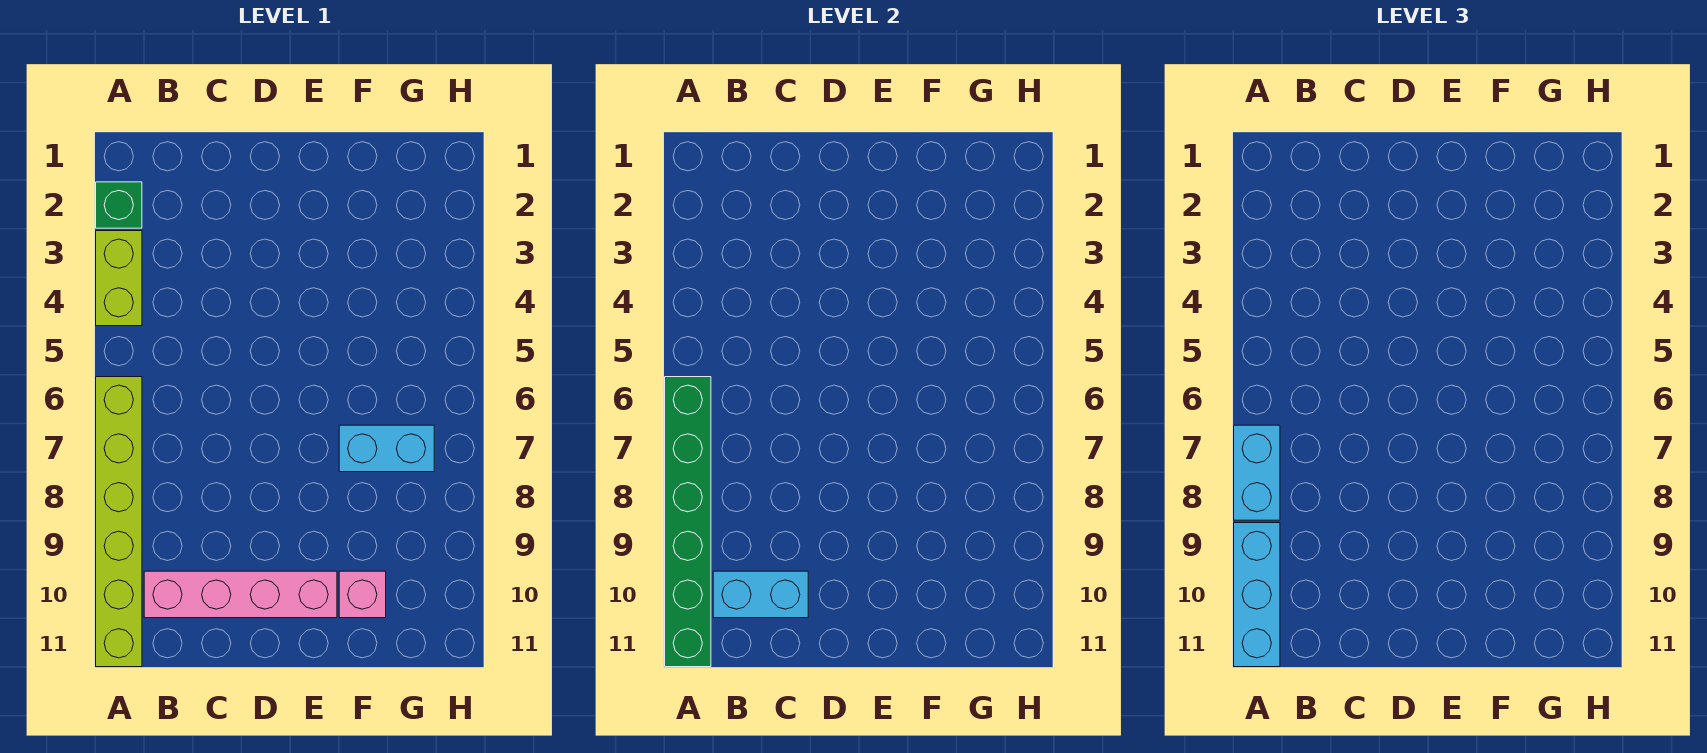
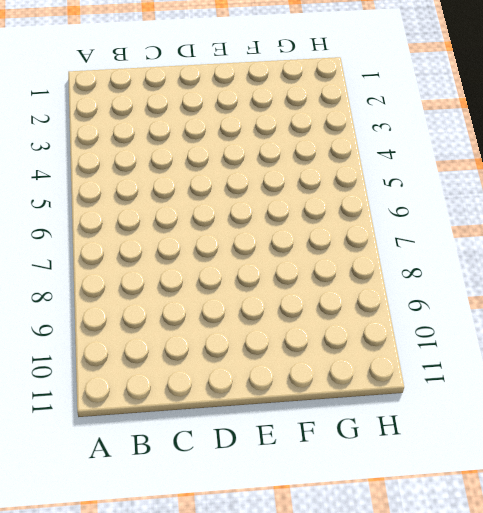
none -> green brick A2 level 1
none -> lime brick A3:A4 level 1

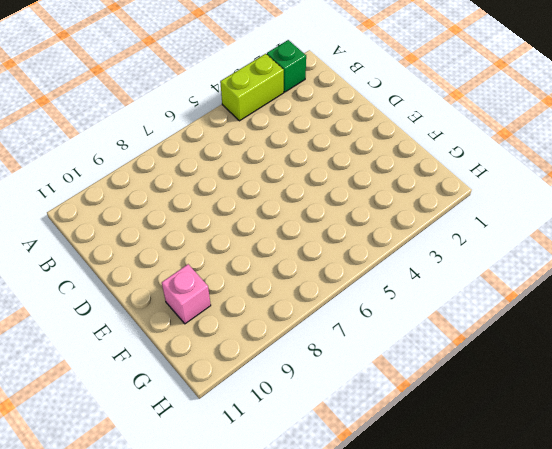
none -> lime brick A6:A11 level 1
none -> pink brick B10:E10 level 1

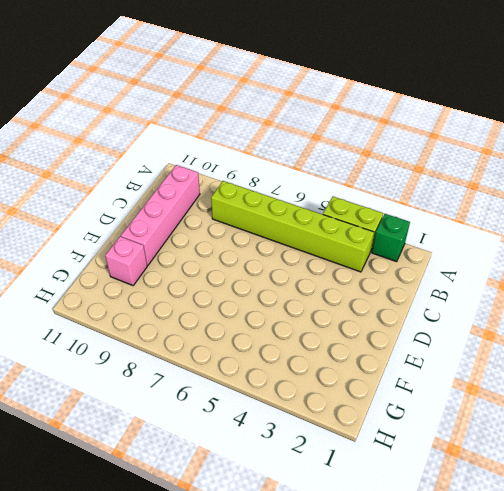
lime brick B3:B8 level 1 -> lime brick A6:A11 level 1
none -> cyan brick F7:G7 level 1
none -> green brick A6:A11 level 2

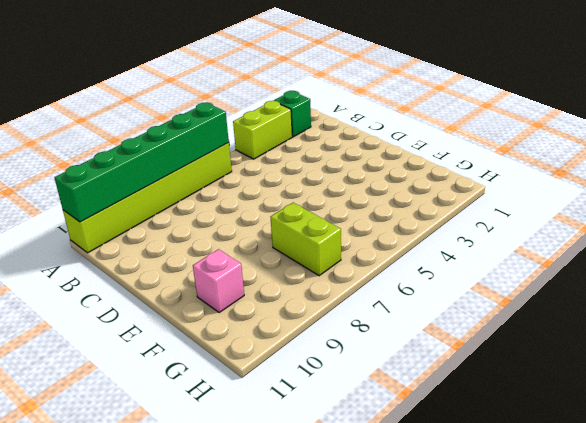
lime brick F7:G7 level 1 -> cyan brick F7:G7 level 1
none -> pink brick B10:E10 level 1
none -> cyan brick B10:C10 level 2

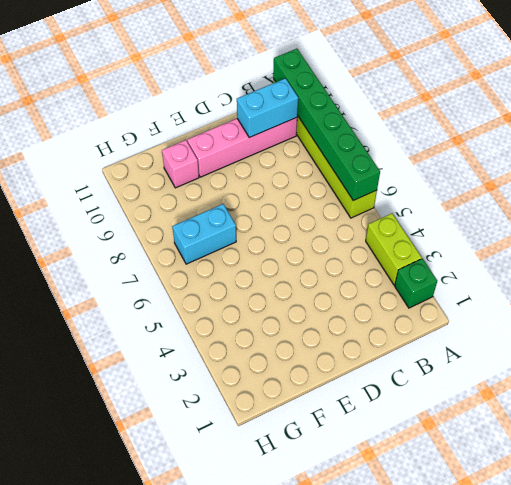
none -> cyan brick A7:A8 level 3
none -> cyan brick A9:A11 level 3

